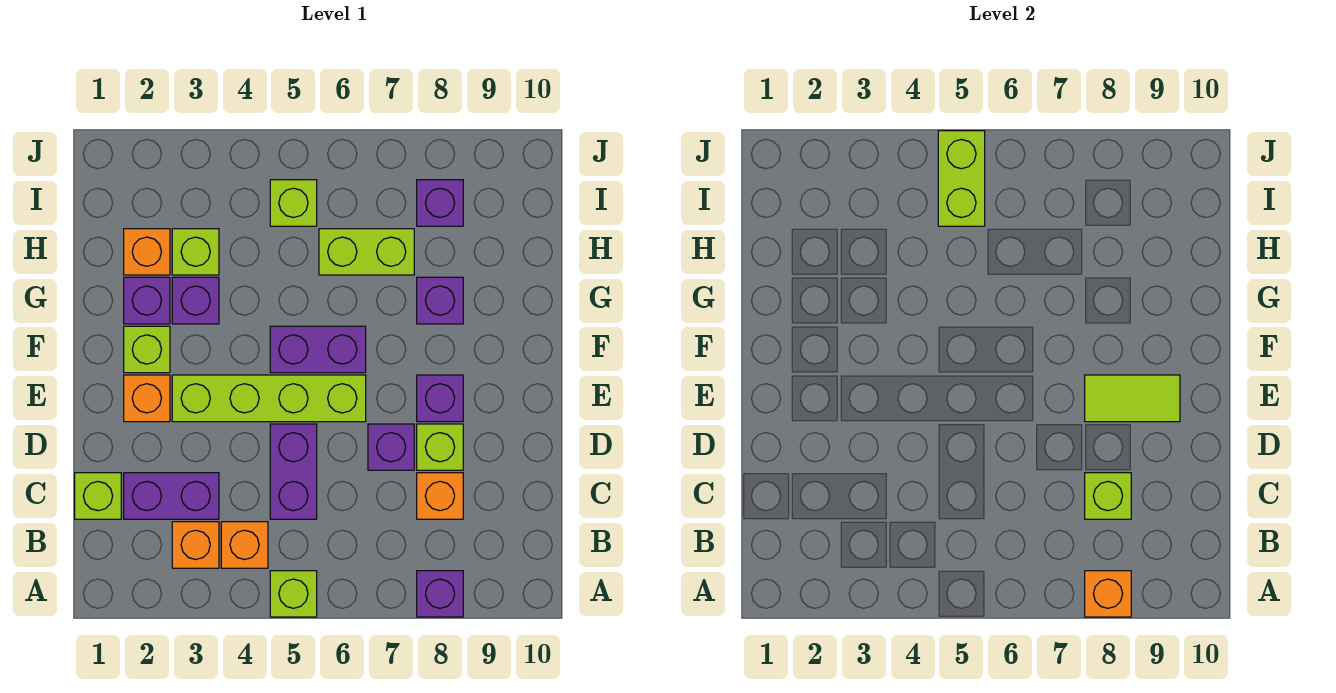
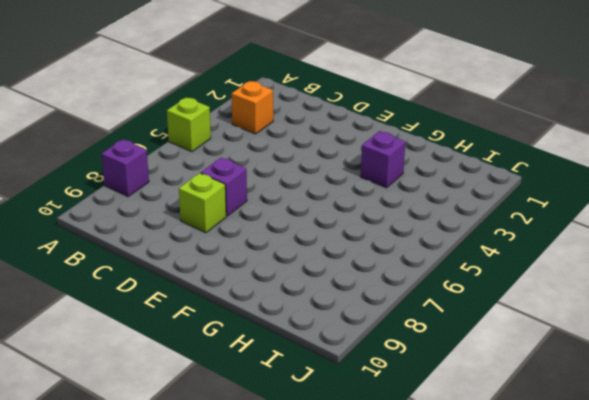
none -> orange brick B4 level 1
none -> lime brick C1 level 1
none -> purple brick C2:C3 level 1

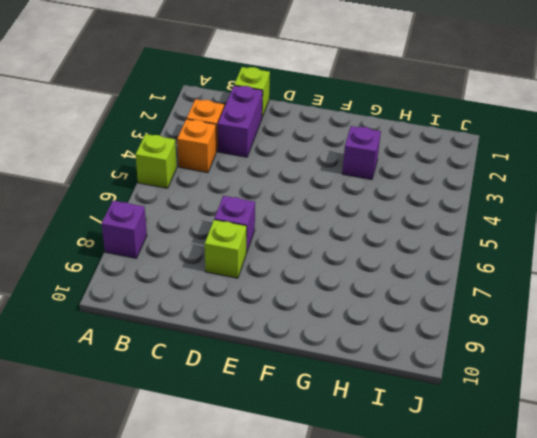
none -> purple brick C5:D5 level 1
none -> orange brick C8 level 1
none -> orange brick E2 level 1

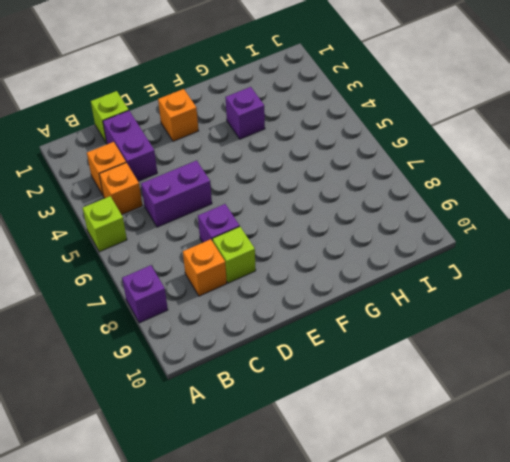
none -> lime brick E3:E6 level 1
none -> purple brick E8 level 1
none -> lime brick F2 level 1

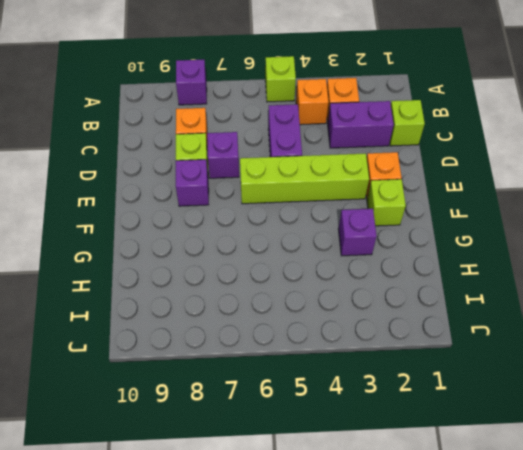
none -> purple brick F5:F6 level 1
none -> purple brick G2 level 1
none -> purple brick G8 level 1

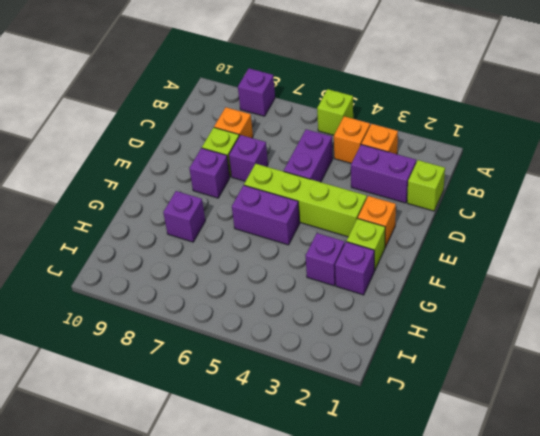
none -> orange brick H2 level 1
none -> lime brick H3 level 1
none -> lime brick H6:H7 level 1

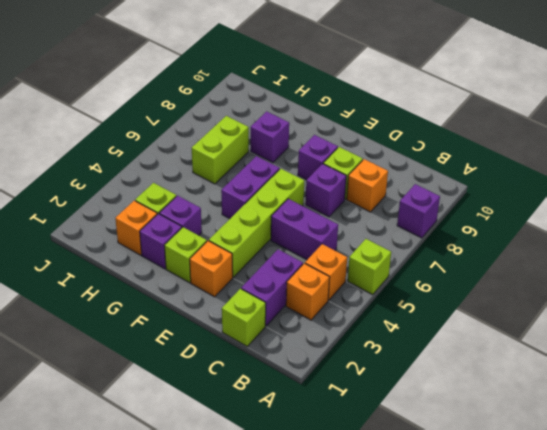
none -> lime brick I5 level 1
none -> purple brick I8 level 1
none -> orange brick A8 level 2

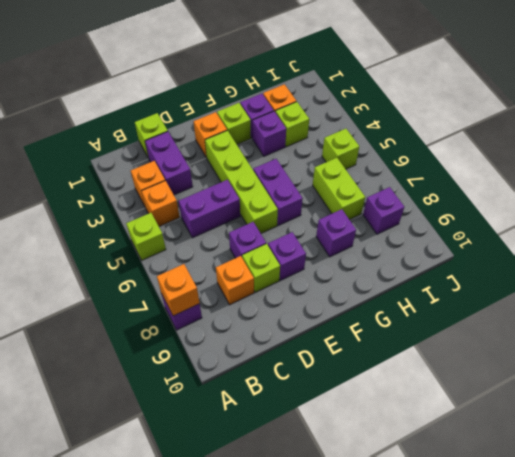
none -> lime brick C8 level 2
none -> lime tile E8:E9 level 2
none -> lime brick I5:J5 level 2

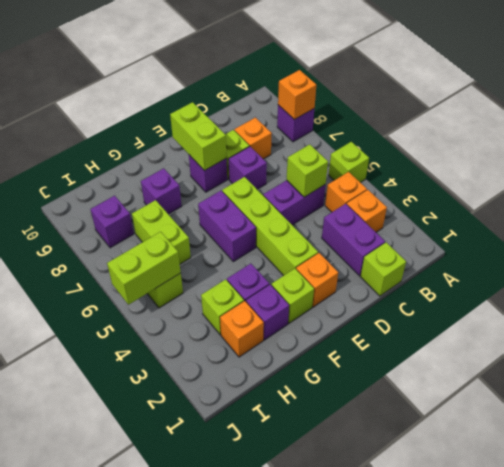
lime brick C5 level 2 -> lime brick C8 level 2
lime brick E8:E9 level 2 -> lime tile E8:E9 level 2

